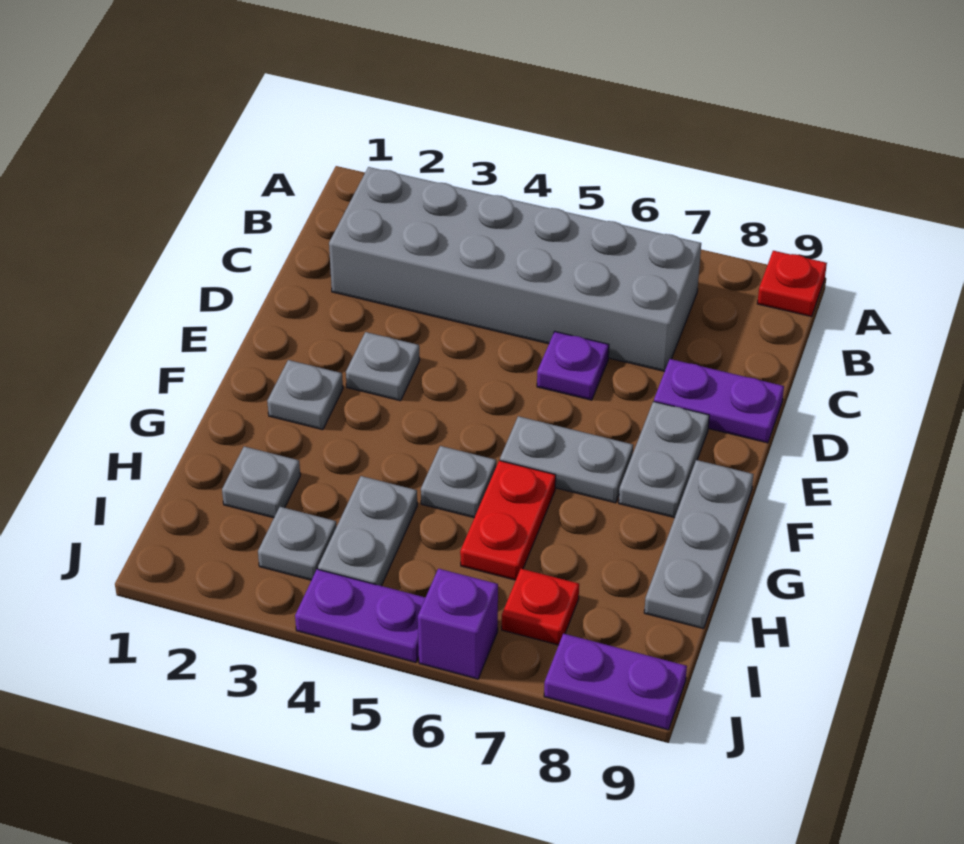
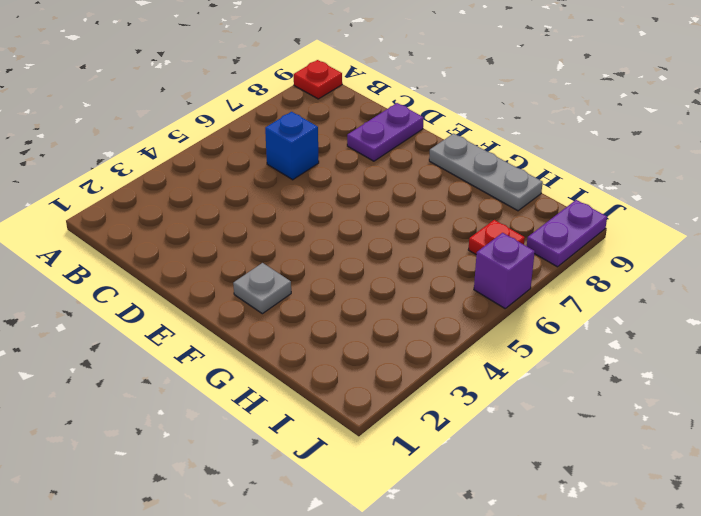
blue brick C6 level 1 -> grey brick B2:C7 level 1
none -> purple plate D6 level 1
none -> grey plate E3 level 1
none -> grey plate E8:F8 level 1

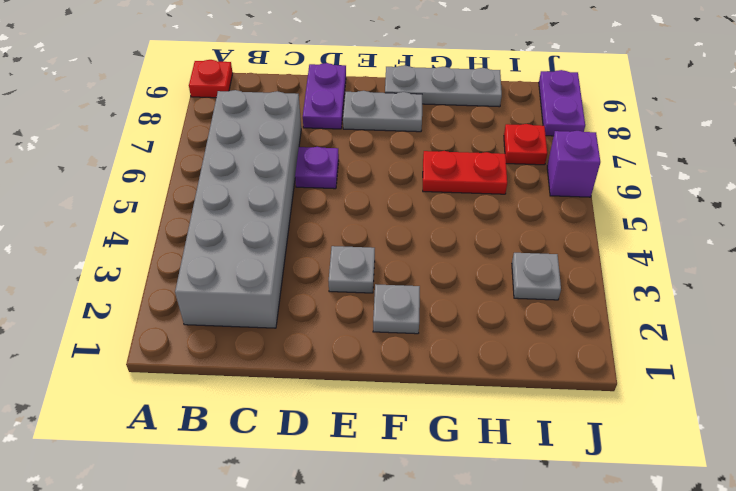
none -> grey plate F6:F7 level 1
none -> grey plate G5 level 1
none -> grey plate H2 level 1

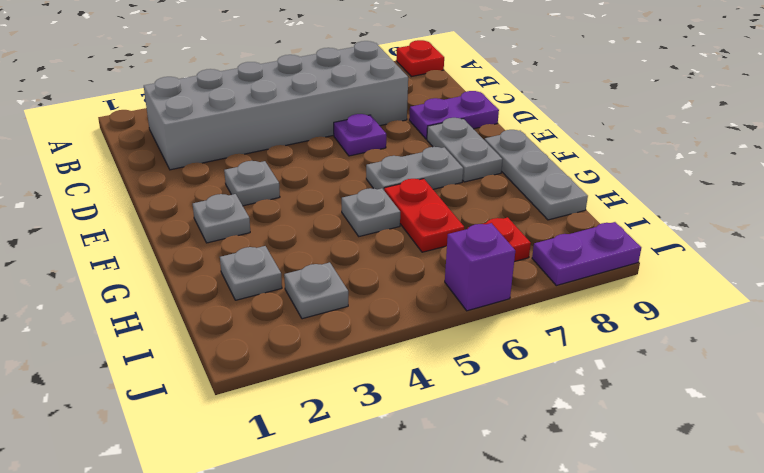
none -> grey plate H4:I4 level 1
none -> purple plate J4:J5 level 1

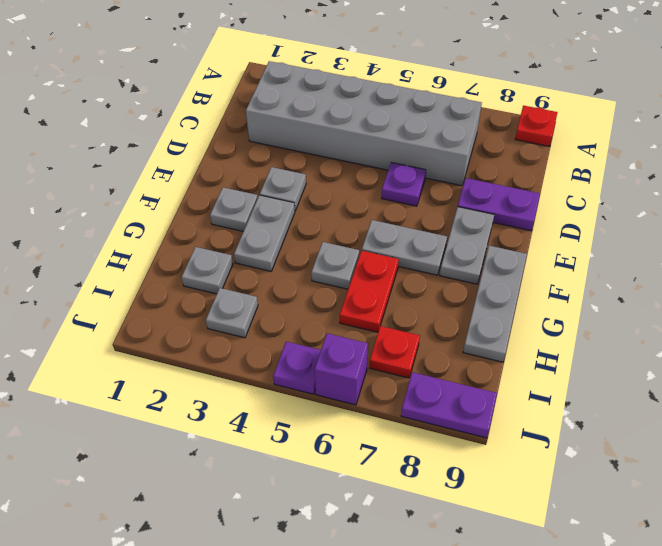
grey plate F3:G3 level 1 -> grey plate H4:I4 level 1
purple plate J5 level 1 -> purple plate J4:J5 level 1

